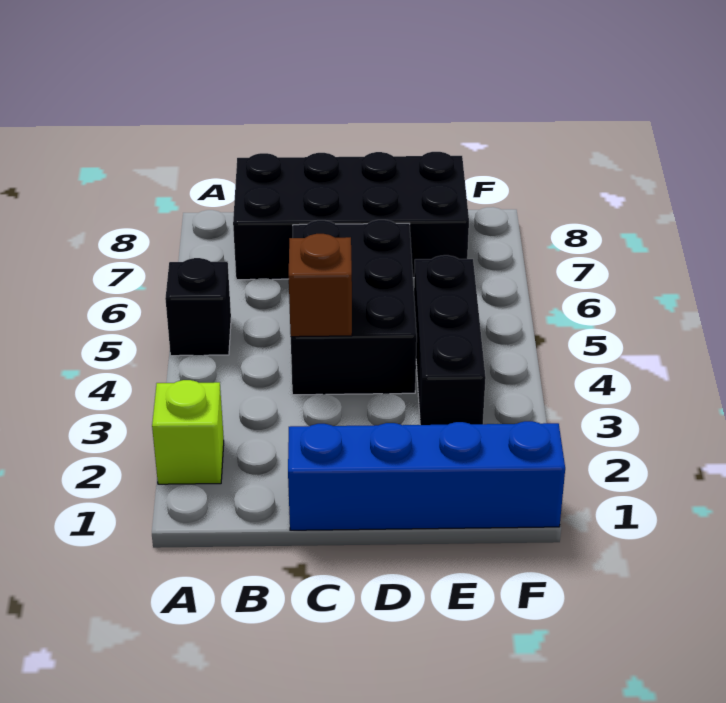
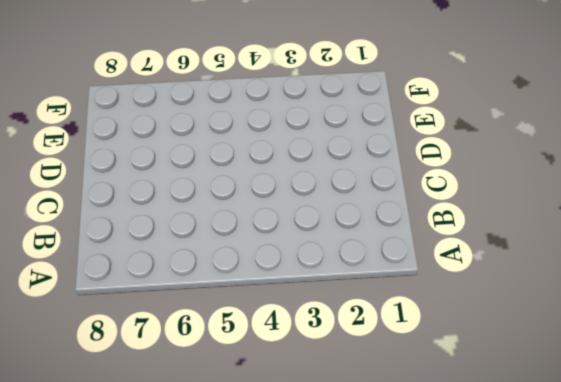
none -> lime brick A2 level 1
none -> black brick A5 level 1

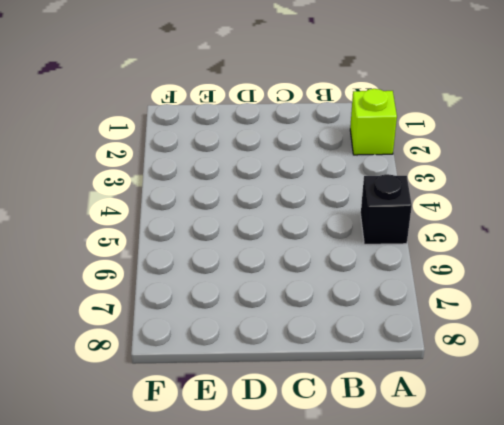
none -> black brick B7:E8 level 1
none -> blue brick C1:F1 level 1

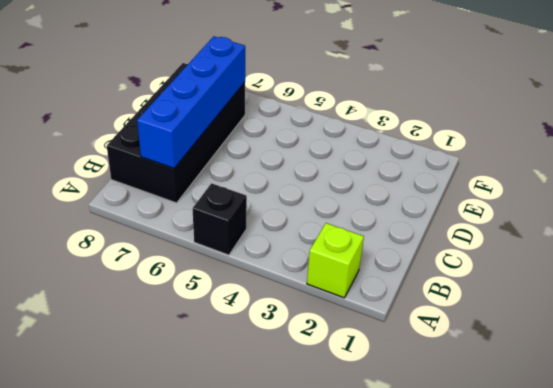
blue brick B7:E7 level 2 -> blue brick C1:F1 level 1
none -> black brick C4:D6 level 1
none -> black brick E3:E5 level 1

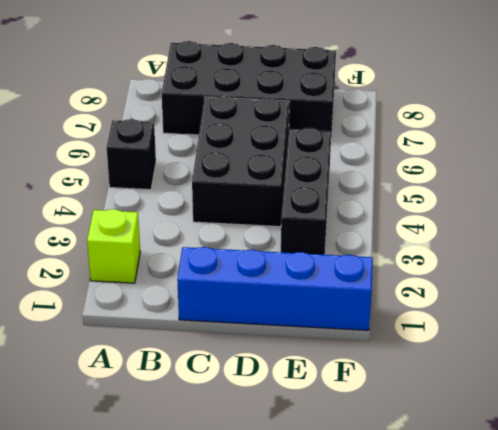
none -> brown brick C4 level 2

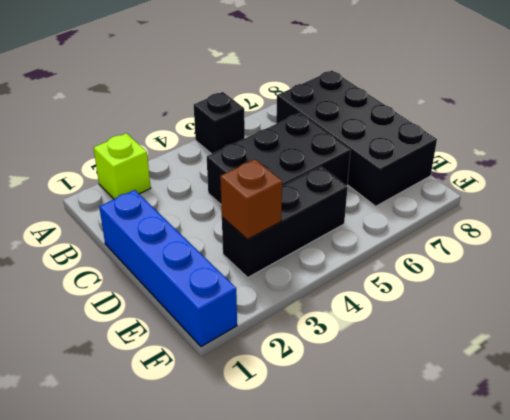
brown brick E3 level 2 -> brown brick C4 level 2

